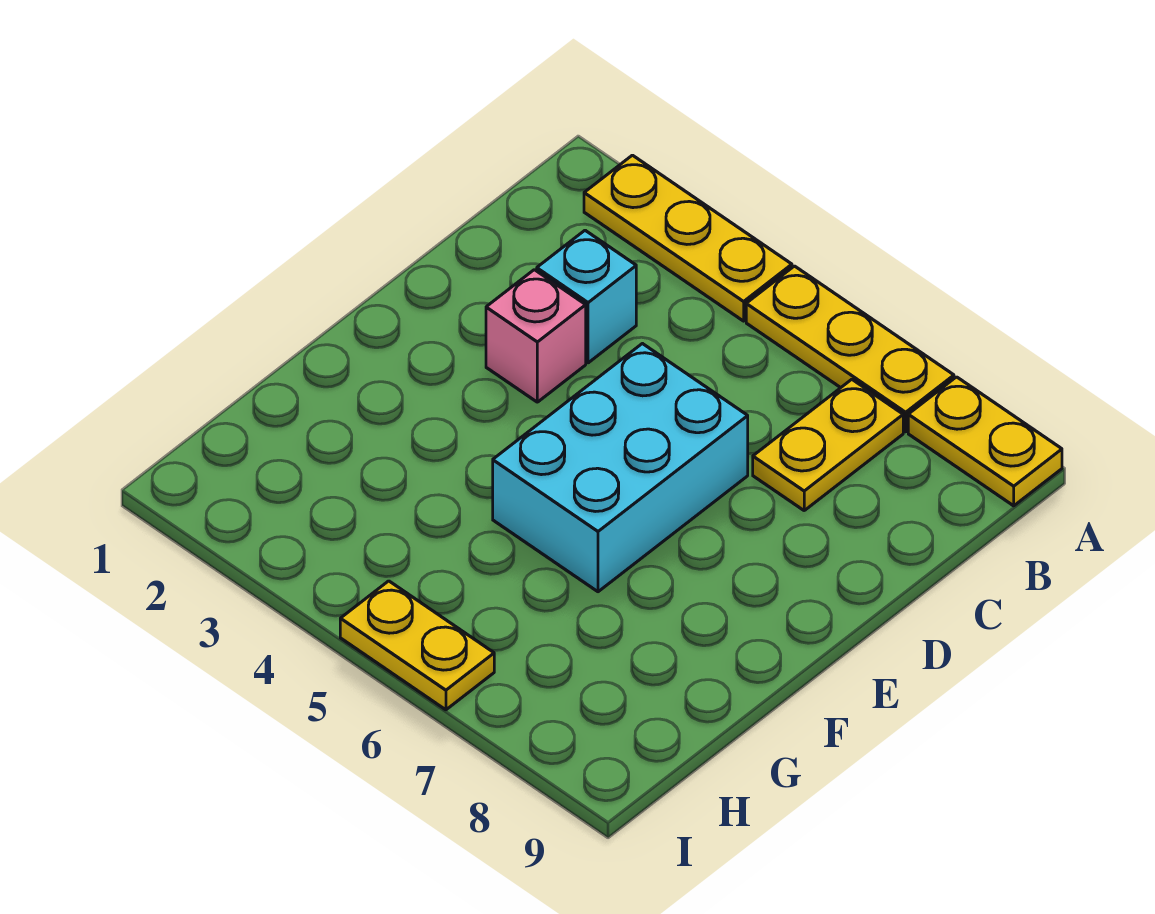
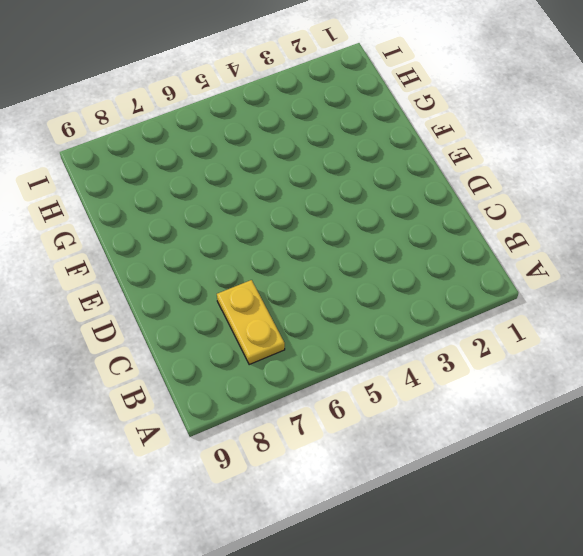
none -> yellow plate A2:A4 level 1
none -> yellow plate A5:A7 level 1

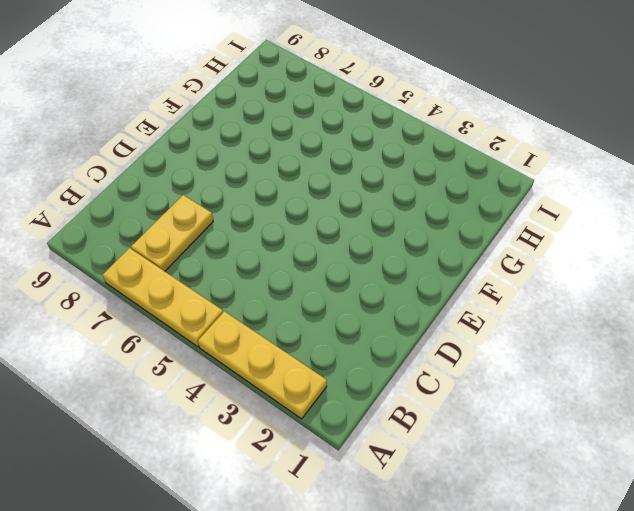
none -> yellow plate A8:A9 level 1
none -> cyan brick C3 level 1

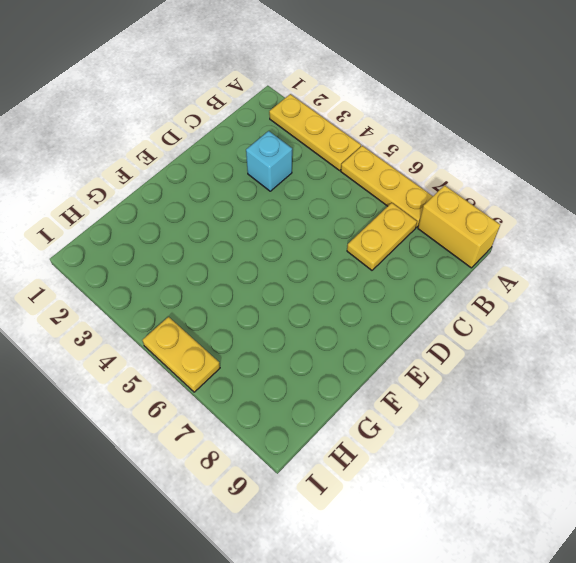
yellow brick A8:A9 level 1 -> yellow plate A8:A9 level 1
none -> pink brick D3 level 1
none -> cyan brick D5:F6 level 1

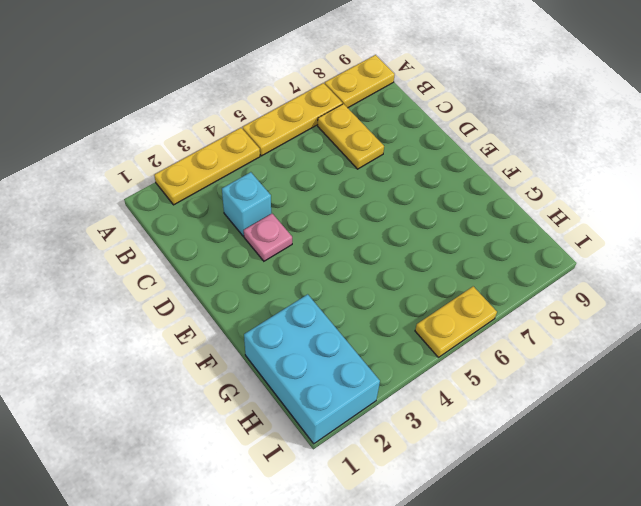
pink plate D3 level 1 -> pink brick D3 level 1
cyan brick G1:I2 level 1 -> cyan brick D5:F6 level 1

